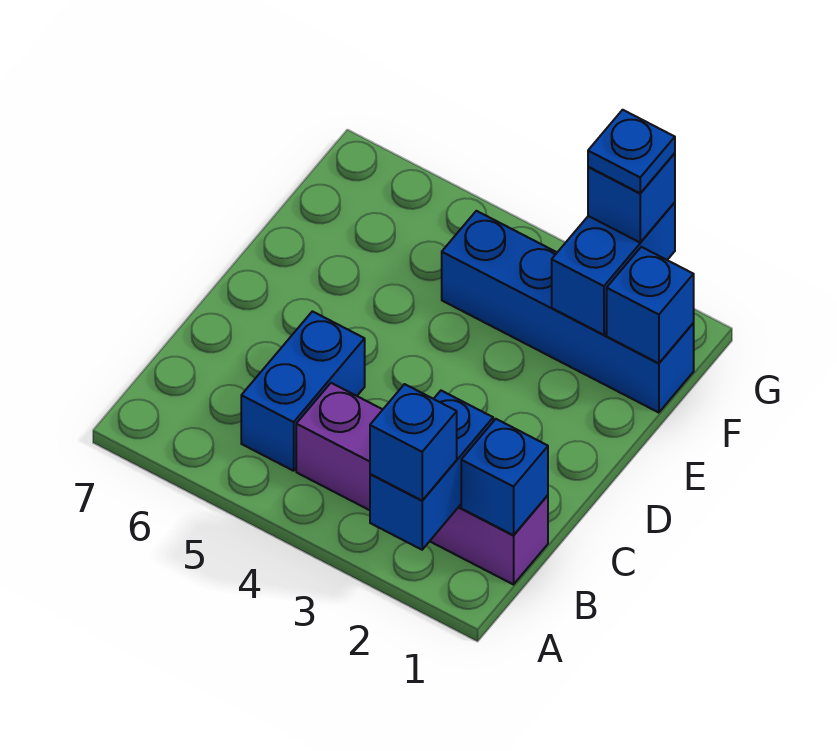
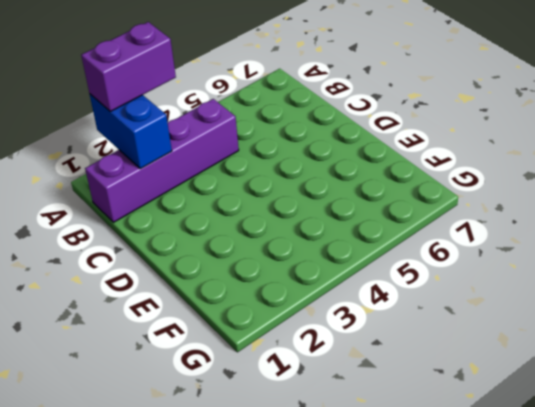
purple brick A2:A3 level 3 -> blue brick A2 level 3
none -> blue brick B5:C5 level 1
none -> blue brick F1:F4 level 1

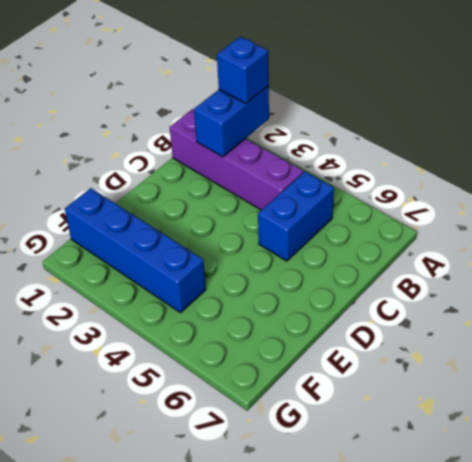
none -> blue brick B1 level 2
none -> blue brick F1 level 2

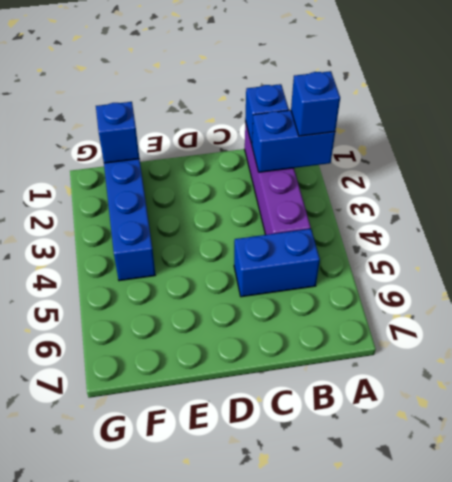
none -> blue brick F2:G2 level 2
none -> blue brick G2 level 3

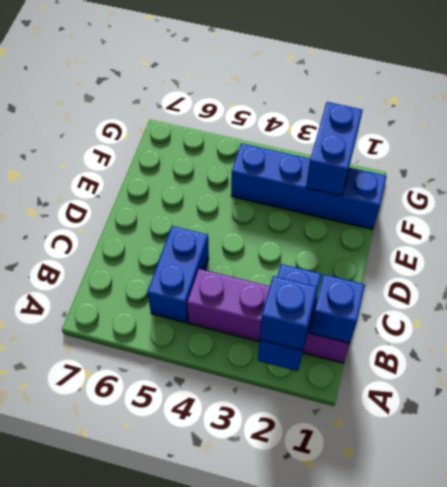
none -> blue brick F1 level 2
none -> blue brick G2 level 3

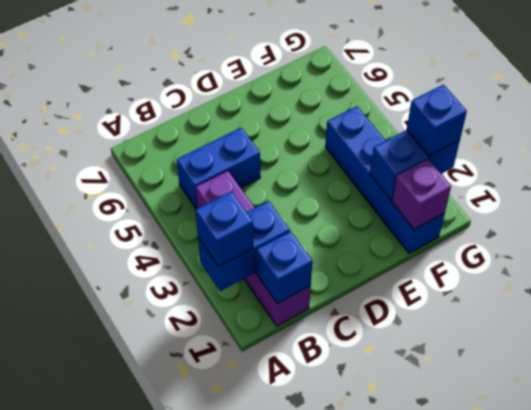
purple brick F1 level 2 -> blue brick F1 level 2
none -> blue plate G2 level 4

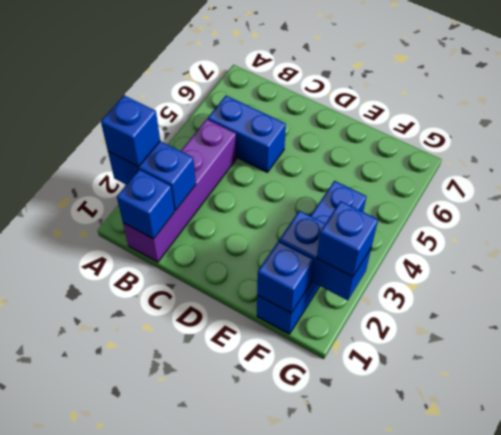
none -> blue plate G2 level 4

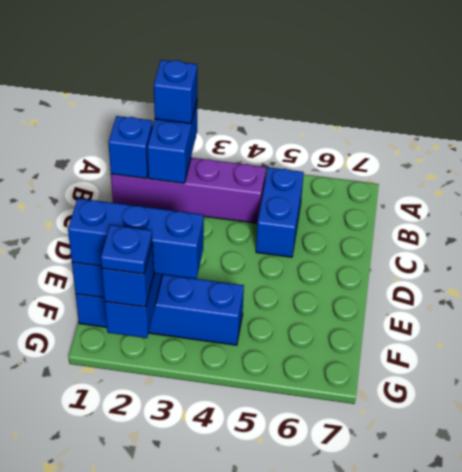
blue brick F1:F3 level 3 -> none

